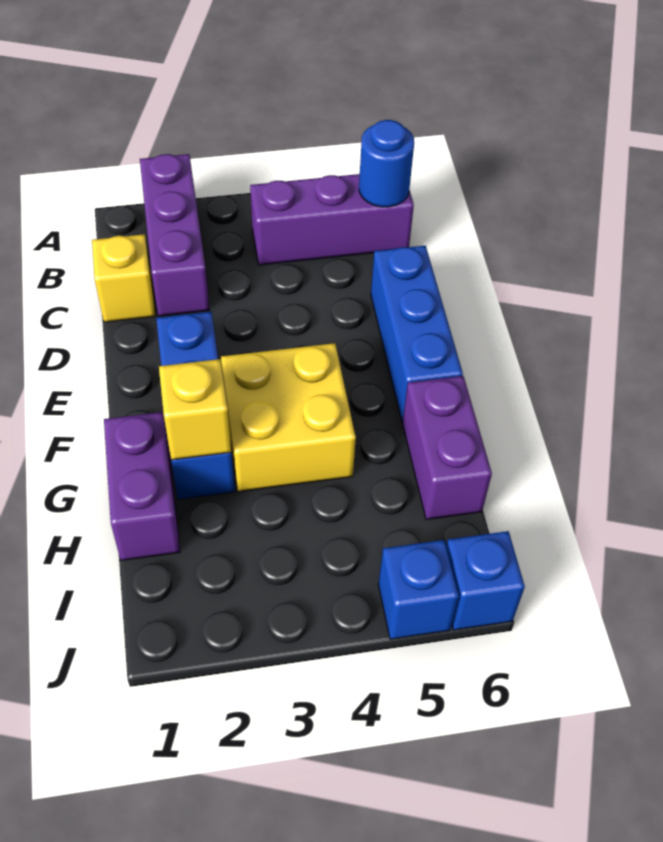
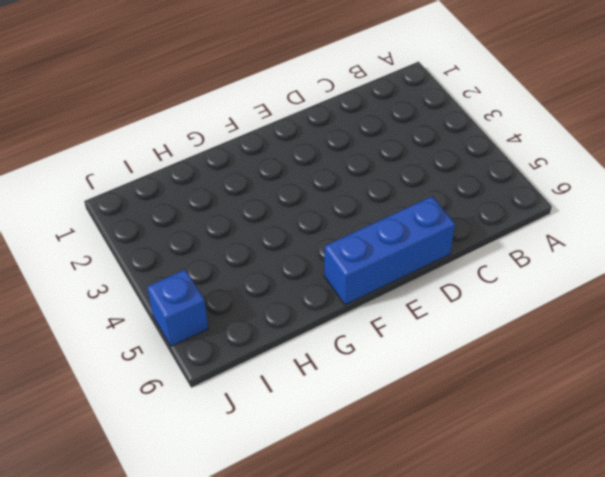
none -> purple brick A2:C2 level 1
none -> purple brick B4:B6 level 1
none -> yellow brick C1 level 1

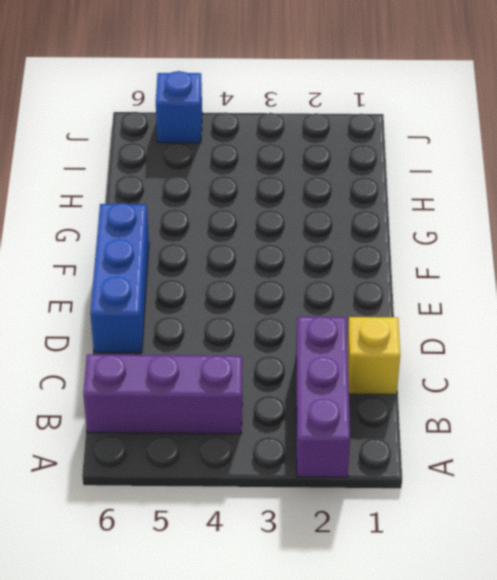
none -> blue brick E2:G2 level 1
none -> yellow brick F3:G4 level 1
none -> purple brick G1:H1 level 1

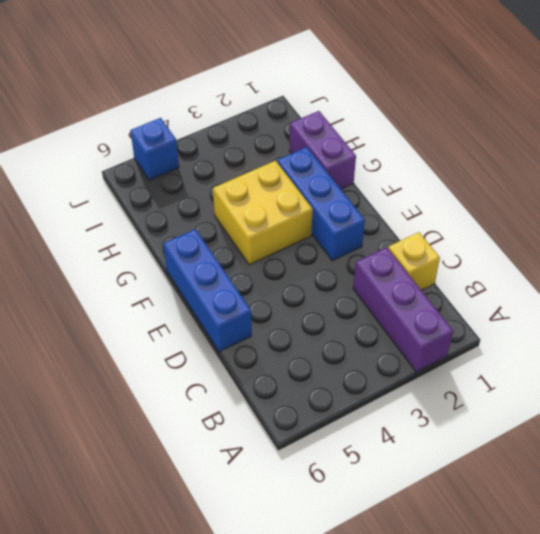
none -> purple brick B4:B6 level 1
none -> purple brick G6:H6 level 1
none -> blue brick J6 level 1

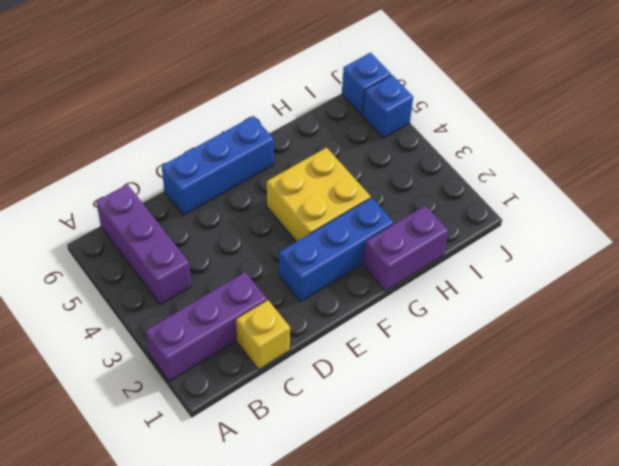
none -> purple brick G6:H6 level 1
none -> blue round brick B6 level 2
none -> yellow brick G2 level 2

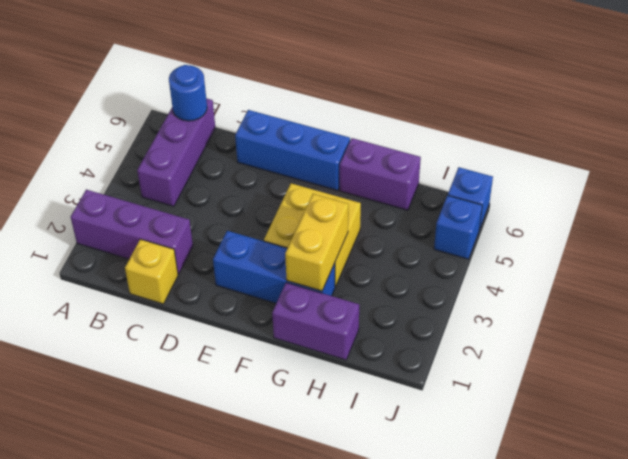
yellow brick G2:G3 level 2 -> yellow brick G2 level 2

